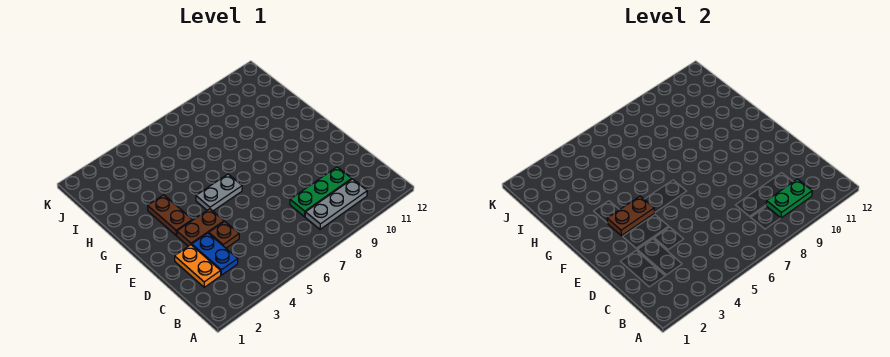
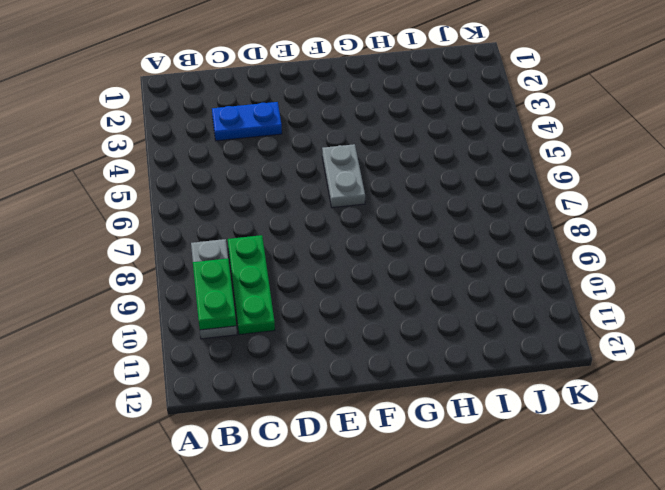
none -> orange plate C2:D2 level 1
none -> brown plate D4 level 1

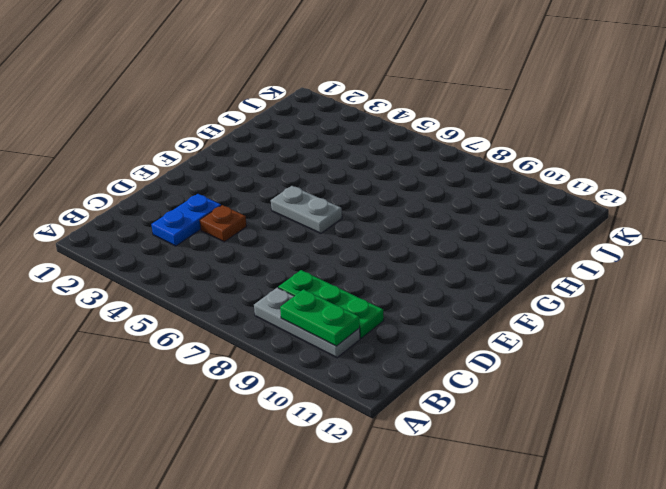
none -> orange plate C2:D2 level 1
none -> brown plate E3:E4 level 1

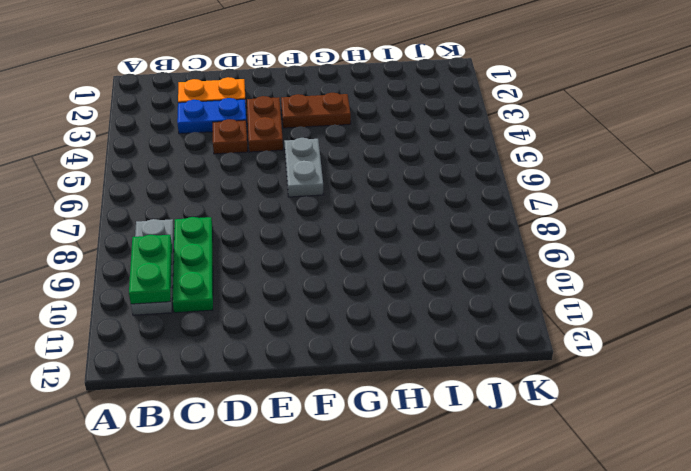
none -> brown plate F3:F4 level 2

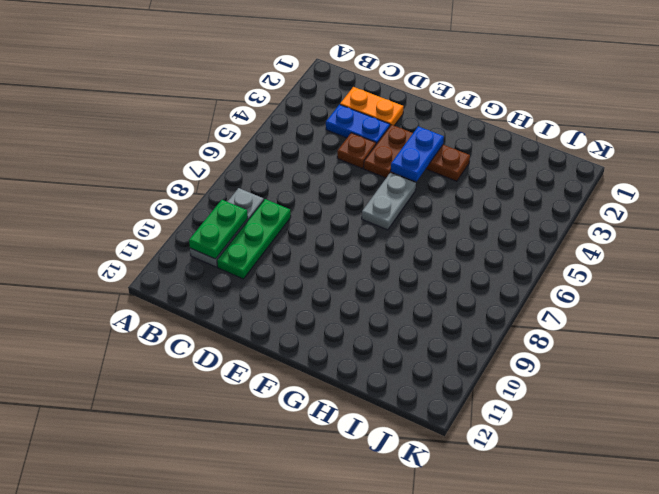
blue plate F3:F4 level 2 -> brown plate F3:F4 level 2

